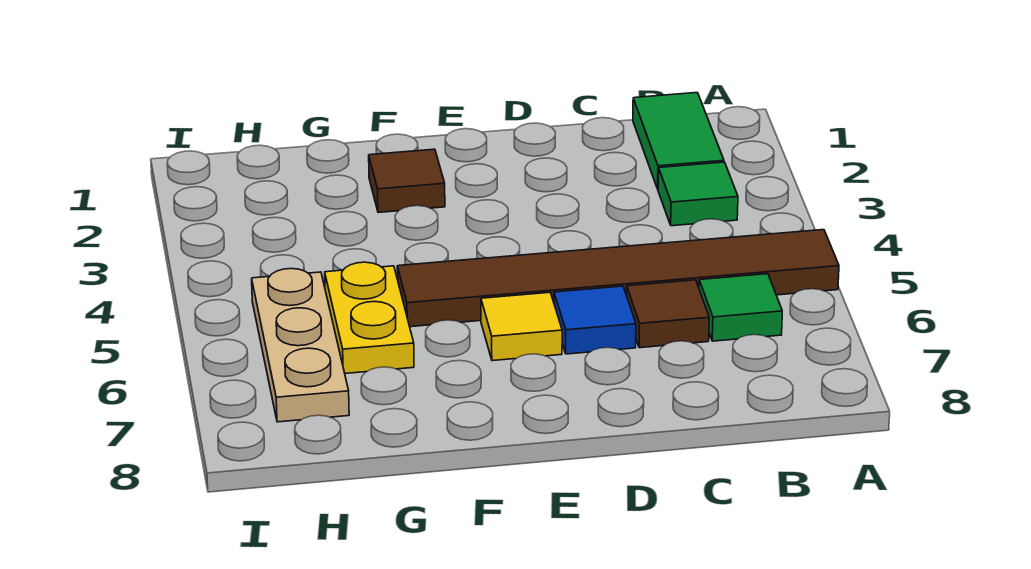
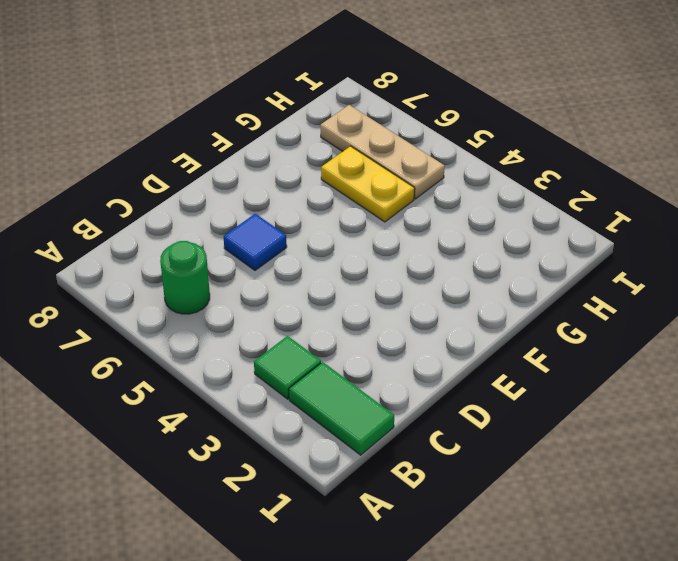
green round brick B6 level 1 -> green tile B6 level 1
none -> brown tile A5:F5 level 1
none -> brown tile C6 level 1

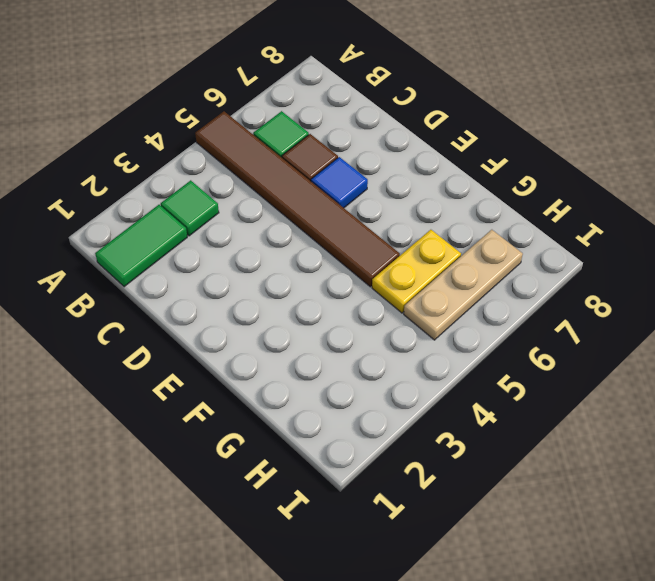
none -> yellow tile E6 level 1
none -> brown tile F2 level 1

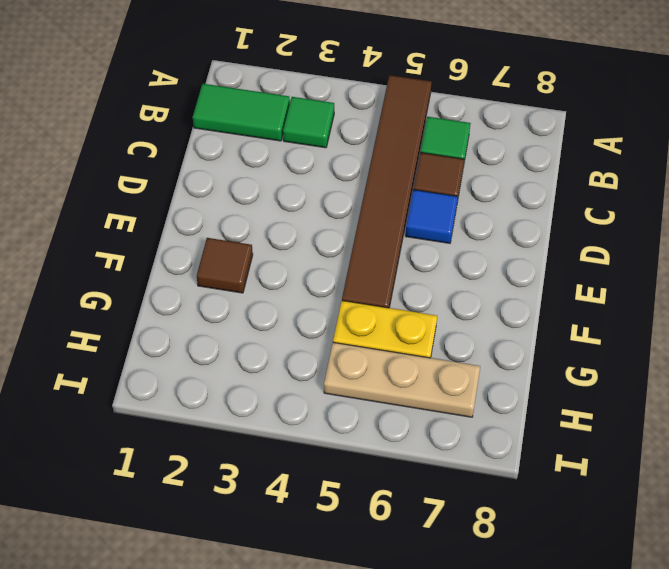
none -> yellow tile E6 level 1

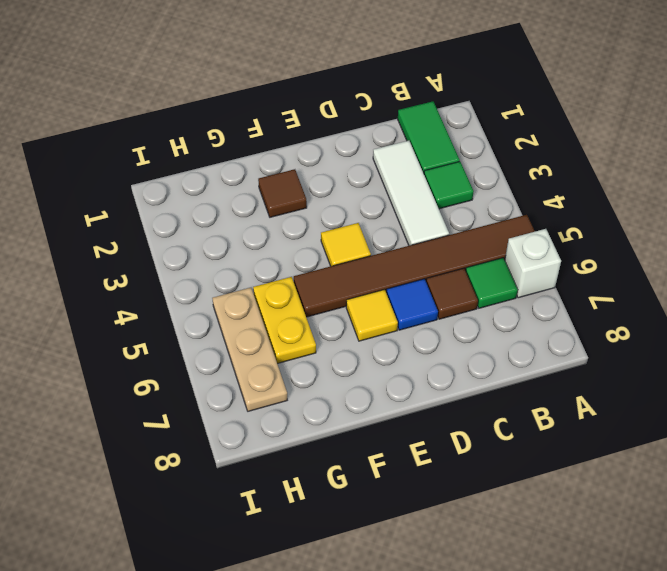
white brick A6 level 1 -> none
white tile C2:C4 level 1 -> none
yellow tile E4 level 1 -> none

